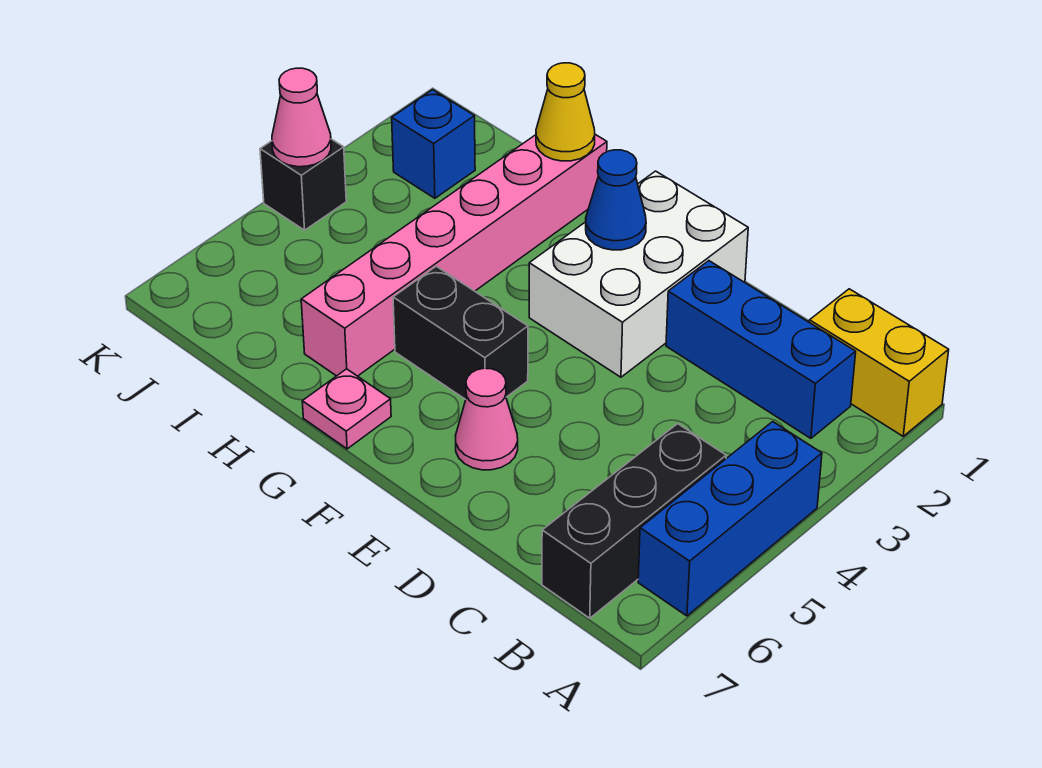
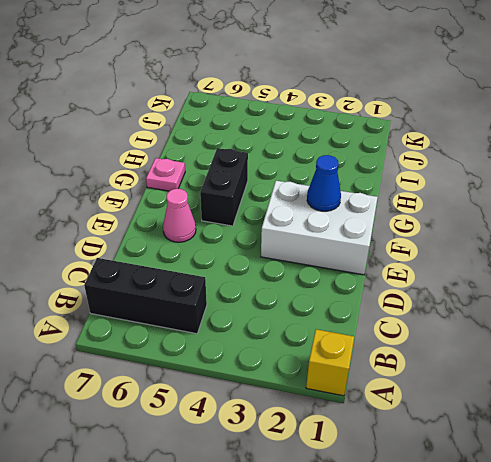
yellow brick A1 level 1 -> yellow brick A1:B1 level 1
none -> blue brick A4:A6 level 1
none -> blue brick B2:D2 level 1
none -> pink brick H1:H6 level 1

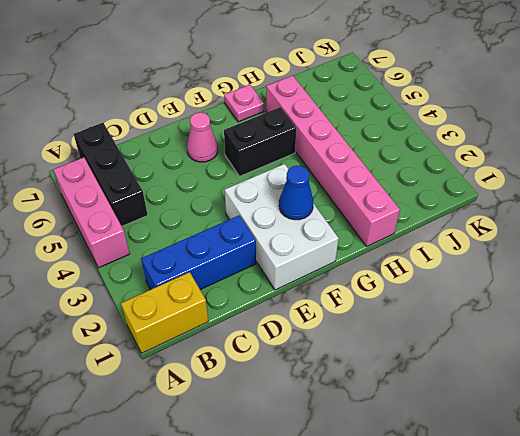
pink brick A4:A6 level 1 -> blue brick A4:A6 level 1
none -> blue brick J2 level 1
none -> black brick K4 level 1
none -> yellow cone H1 level 2

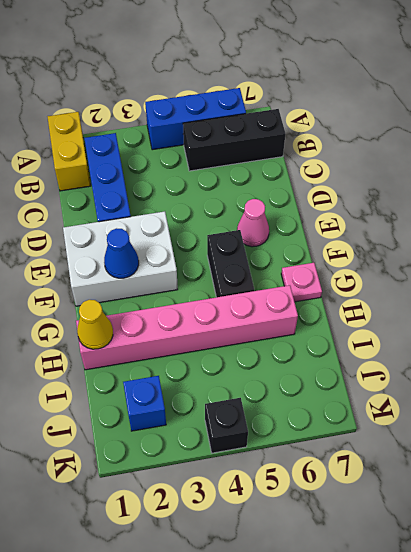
none -> pink cone K4 level 2

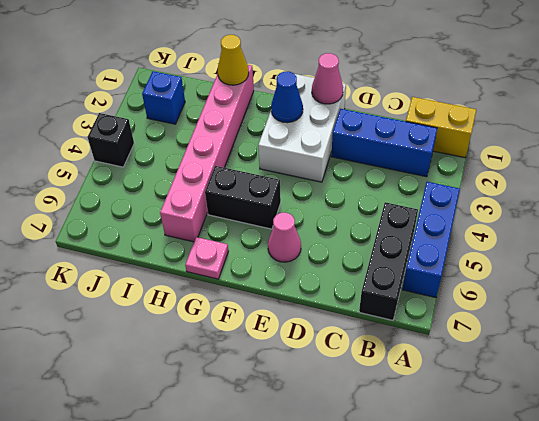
pink cone E1 level 2 -> pink cone K4 level 2

